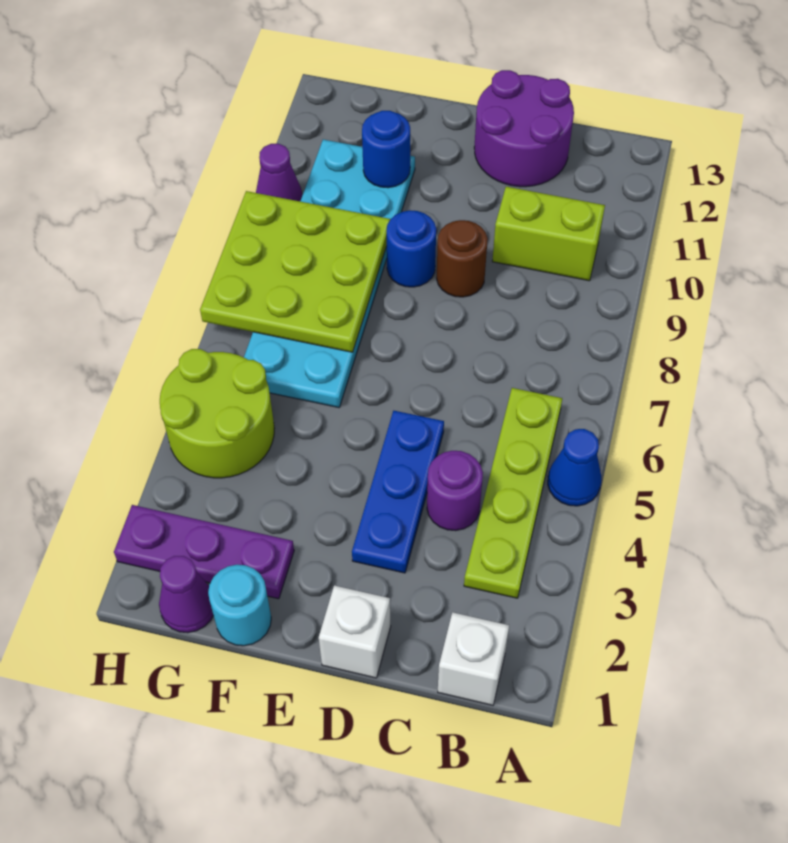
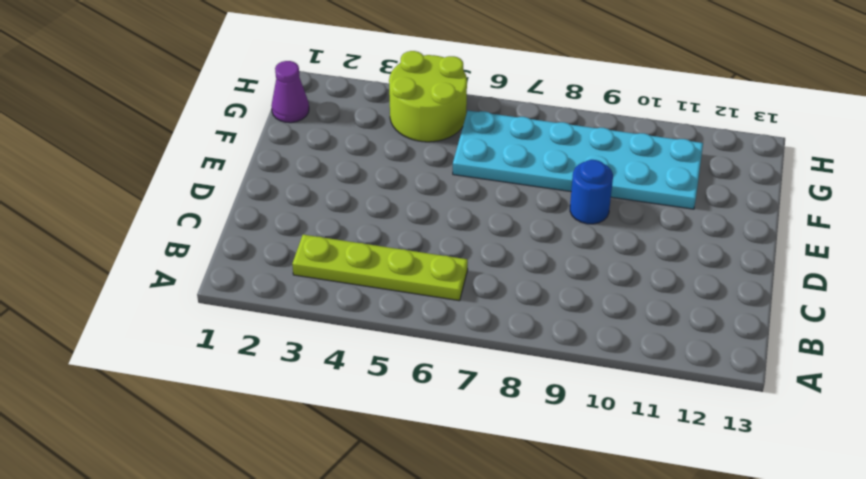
none -> blue cone A5 level 1
none -> white brick B1 level 1
none -> lime brick B10:C10 level 1

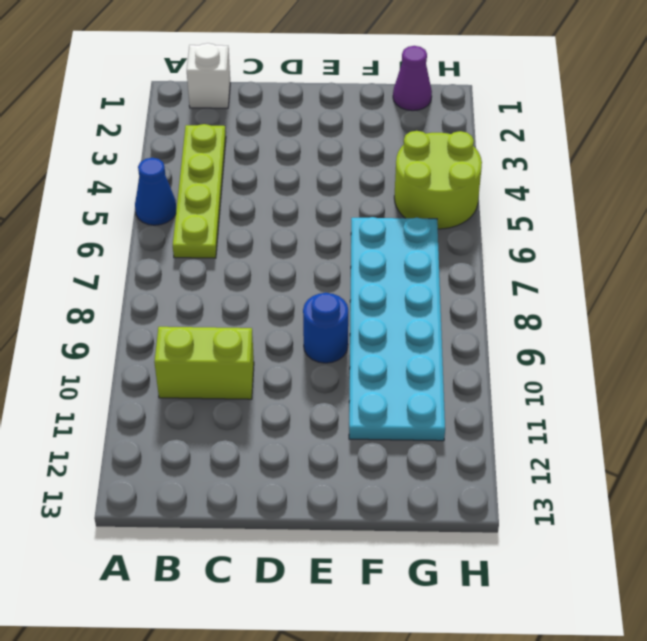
none -> purple round brick C4 level 1
none -> purple round brick C12:D13 level 1
none -> white brick D1 level 1

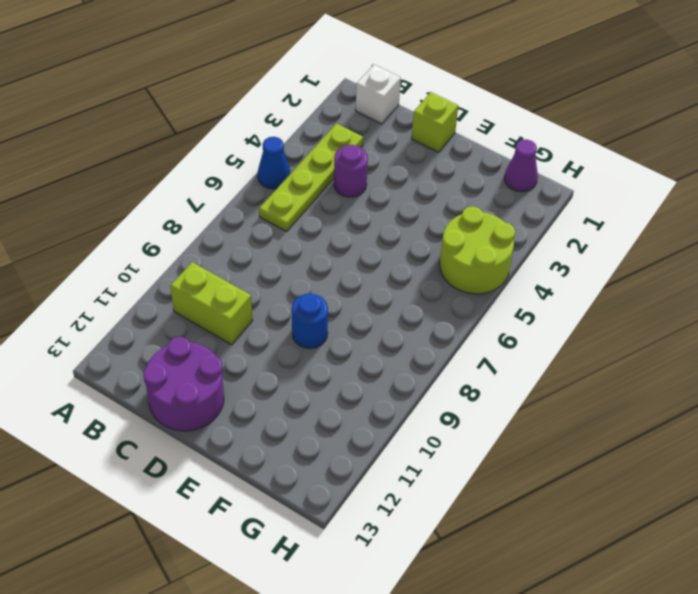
lime brick D1 level 1 -> white brick D1 level 1
none -> blue plate D3:D5 level 1
none -> brown round brick D9 level 1
none -> cyan round brick F1 level 1

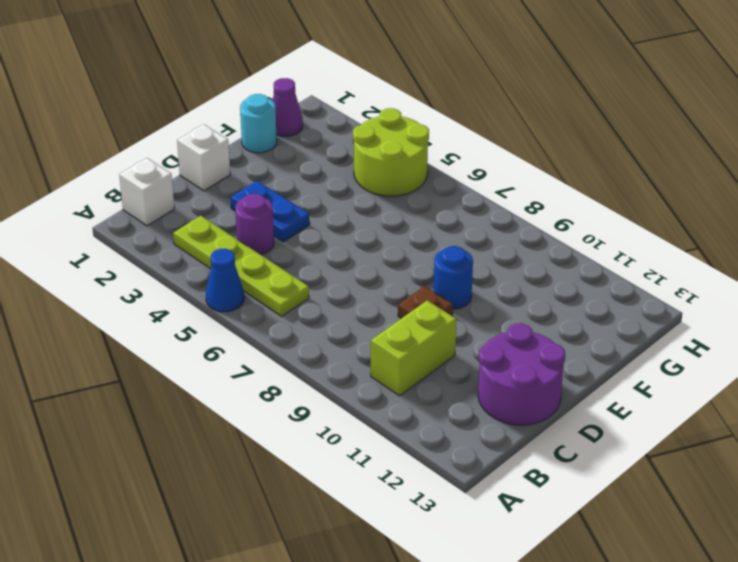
blue plate D3:D4 level 1 -> blue plate D3:D5 level 1
brown plate D9 level 1 -> brown round brick D9 level 1
none -> purple plate F2:H2 level 1
none -> cyan plate F6:G11 level 1
none -> purple cone H10 level 1

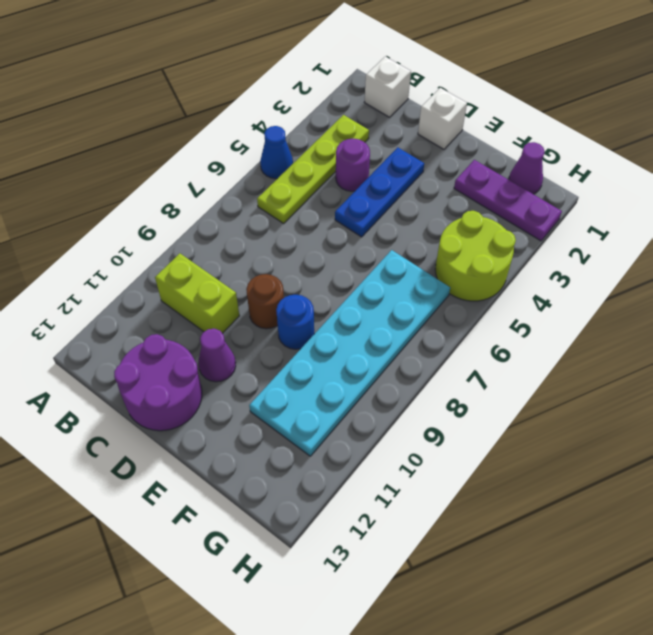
purple cone D11 level 1 -> purple cone H10 level 1
none -> cyan round brick F1 level 1
none -> lime plate F7:H9 level 2
none -> blue round brick F11 level 2

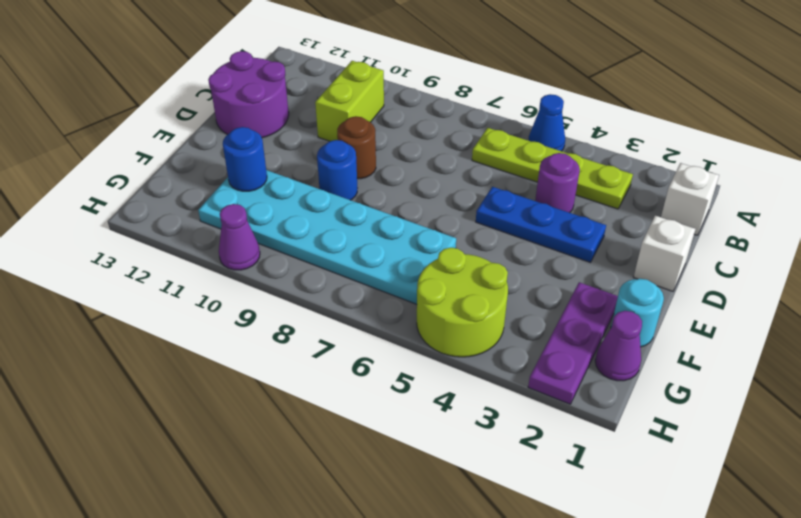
none -> lime plate F7:H9 level 2

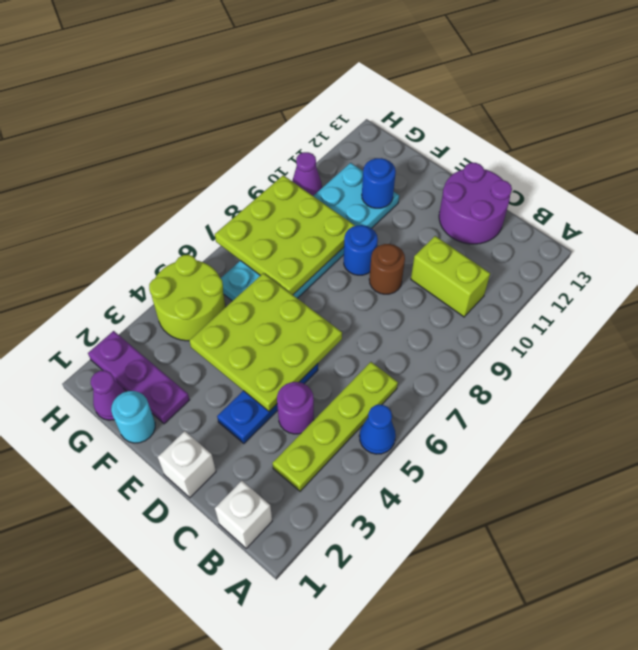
lime plate D4:F6 level 2 -> none

